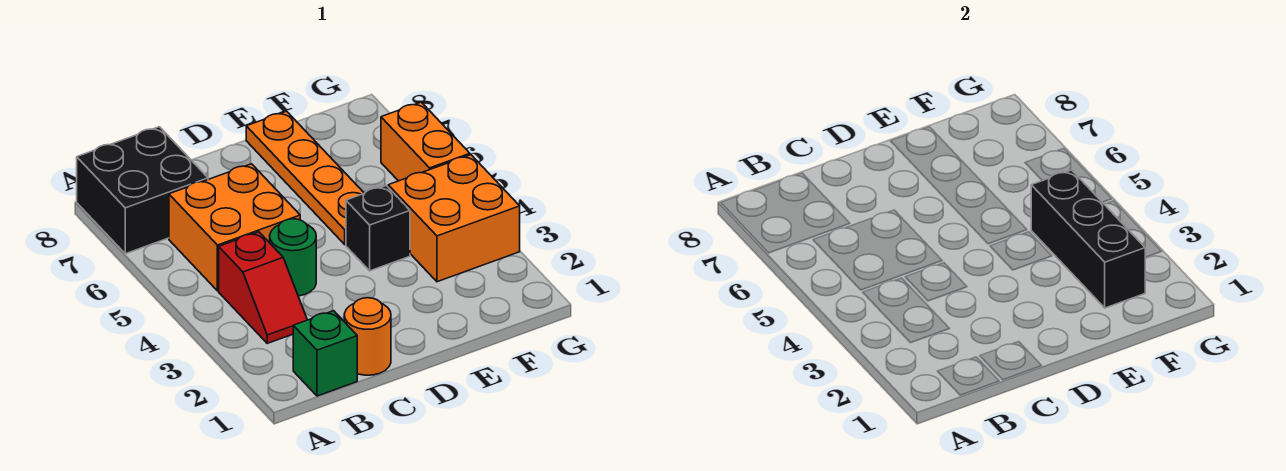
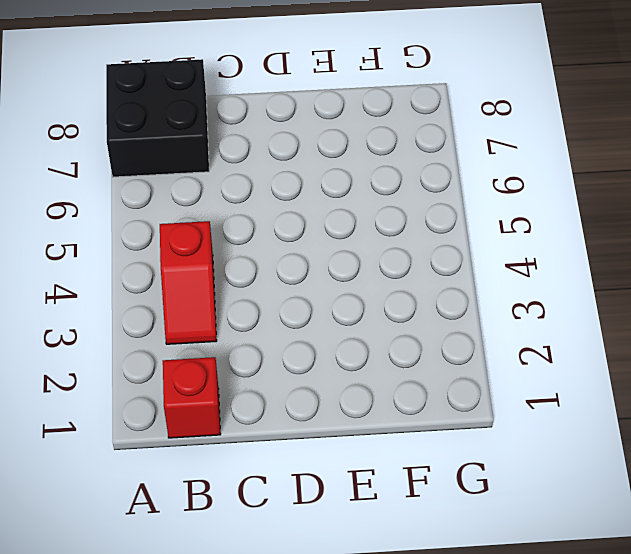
red brick B1 level 1 -> green brick B1 level 1
none -> orange brick B5:C6 level 1
none -> orange round brick C1 level 1

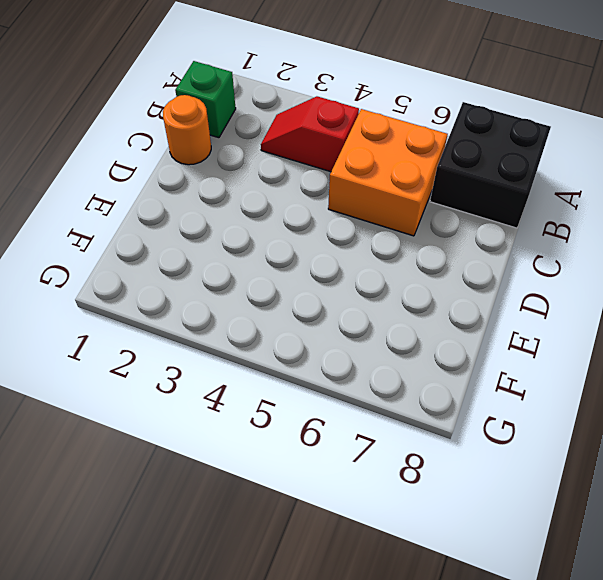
none -> green round brick C4 level 1
none -> black brick E4 level 1

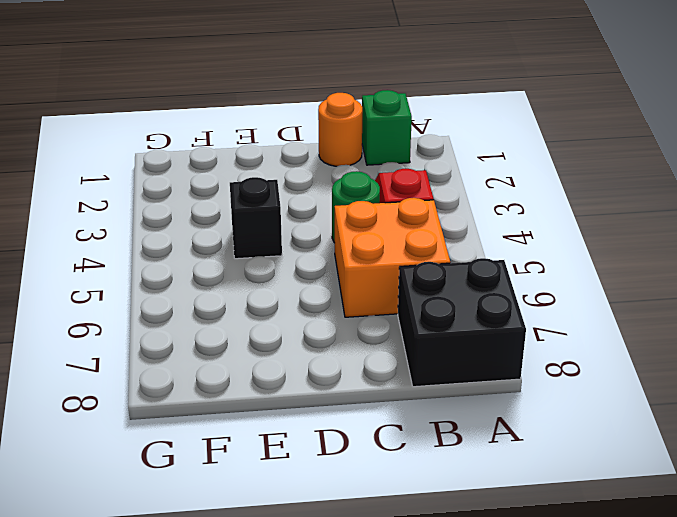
none -> orange plate E5:E8 level 1
none -> orange brick F3:G4 level 1

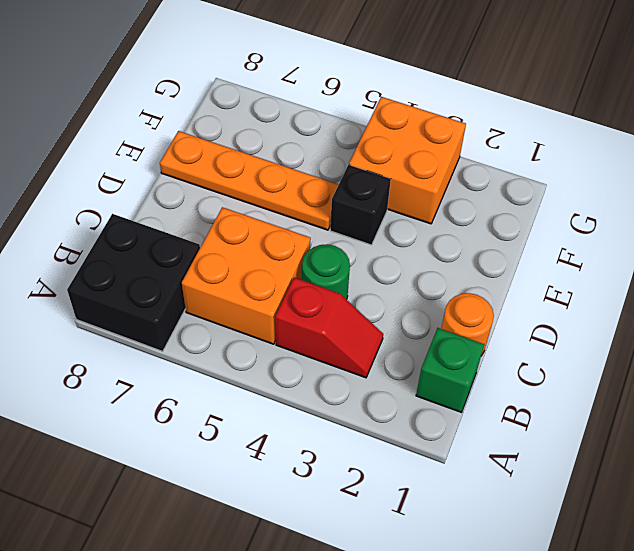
none -> orange brick G5:G6 level 1
none -> black brick F2:F4 level 2

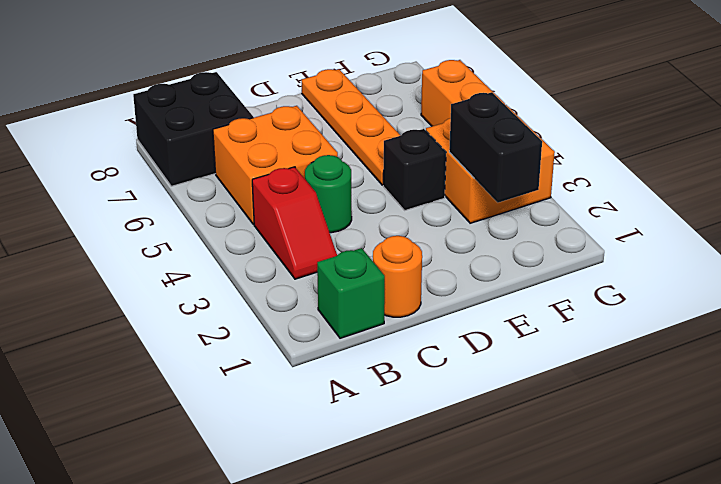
black brick F2:F3 level 2 -> black brick F2:F4 level 2

